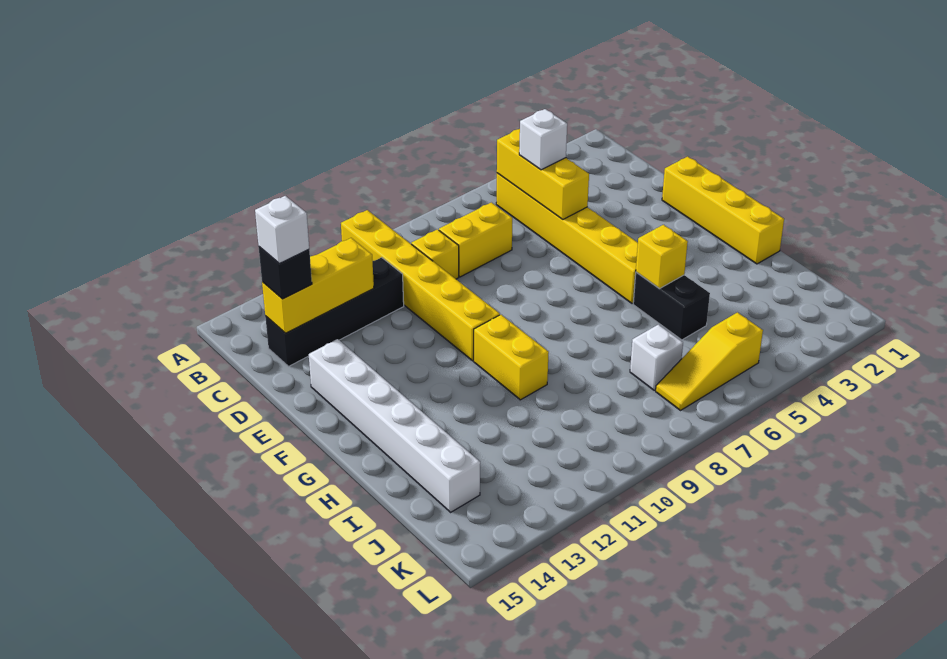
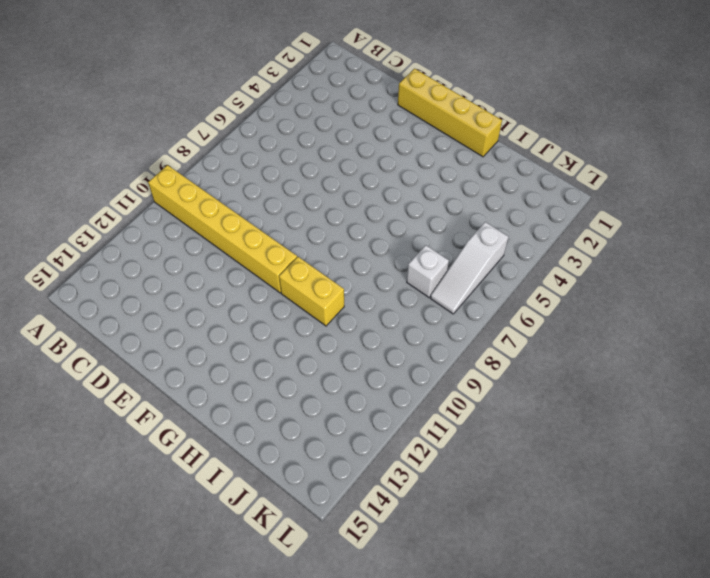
white slope K5:K7 level 1 top 5 -> yellow slope K5:K7 level 1 top 5
none -> yellow brick B5:G5 level 1
none -> yellow brick C7:C8 level 1
none -> yellow brick C9 level 1

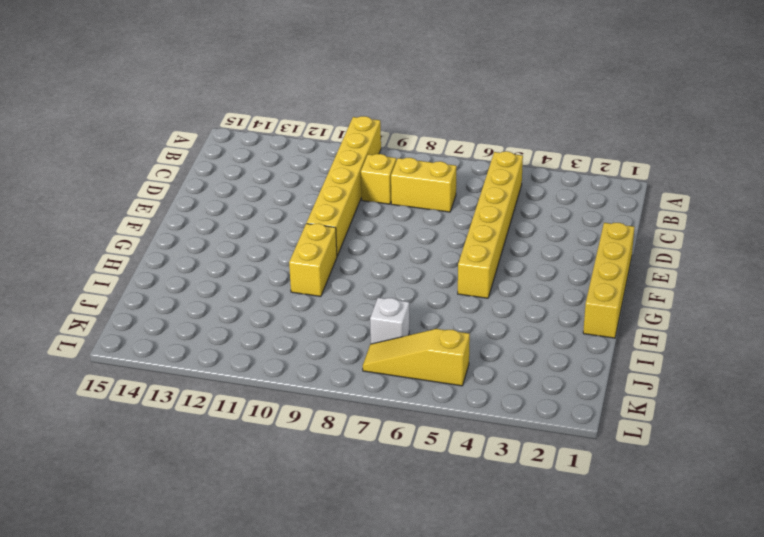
none -> black brick C11:C14 level 1
none -> white brick E14:J14 level 1
none -> black brick H5:I5 level 1

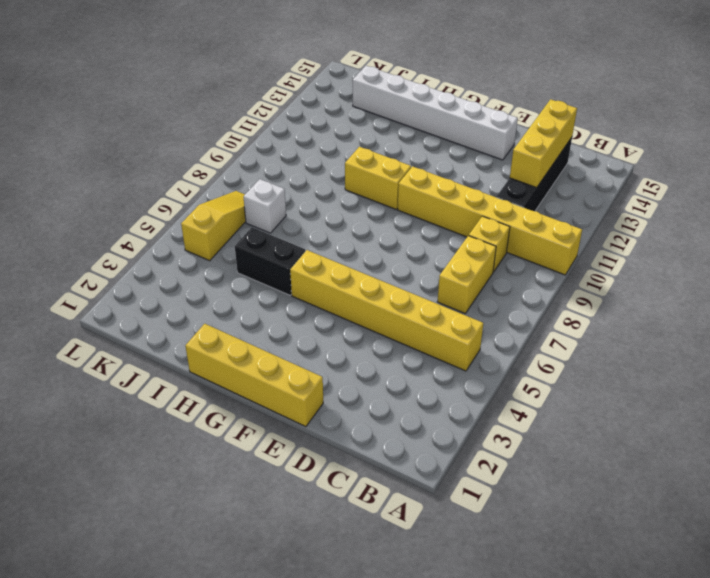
none -> yellow brick B5:D5 level 2
none -> yellow brick H5 level 2
none -> white brick C5 level 3

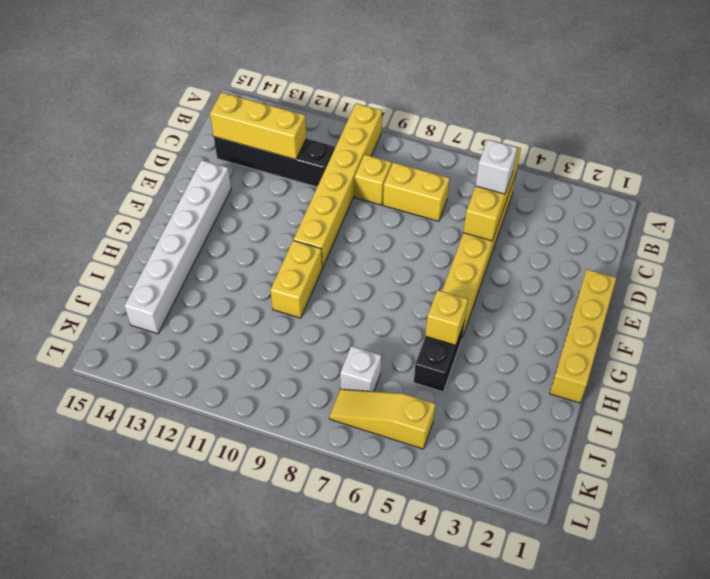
none -> black brick C14 level 3
none -> white brick C14 level 4

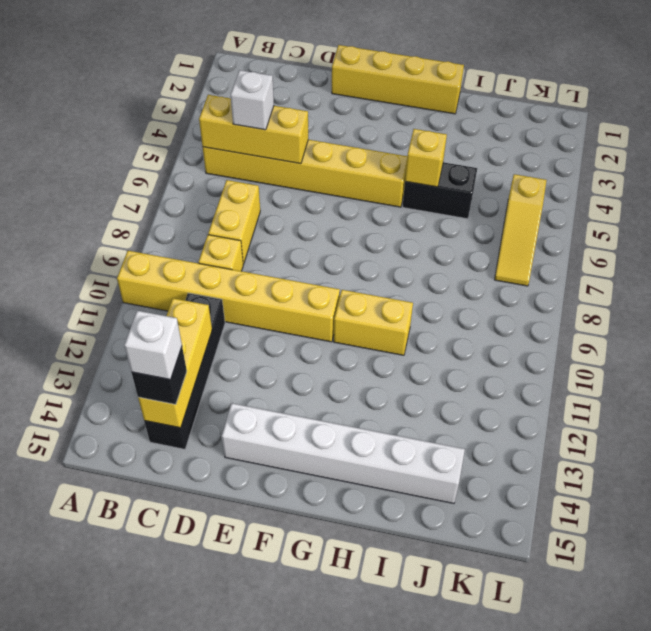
none -> white brick J7 level 1

